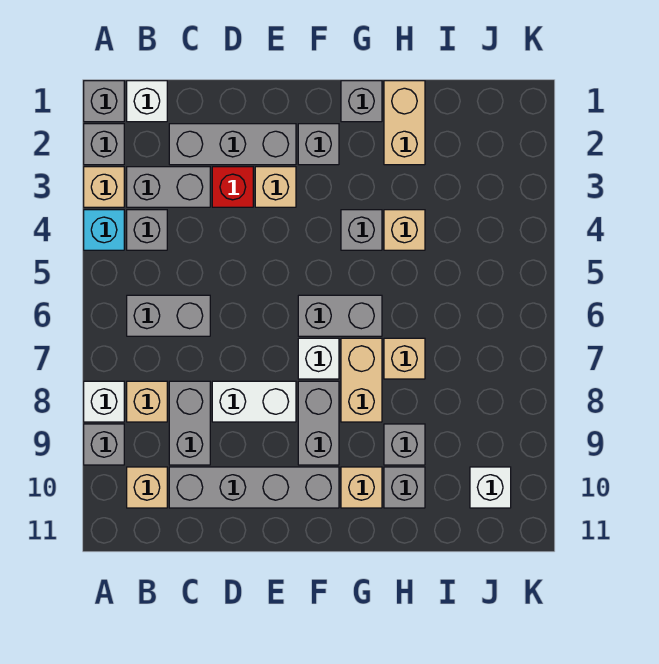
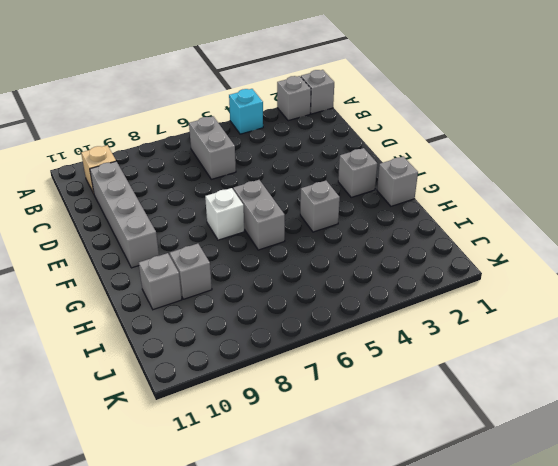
none -> tan brick A3 level 1
none -> white brick A8 level 1
none -> grey brick A9 level 1
none -> white brick B1 level 1

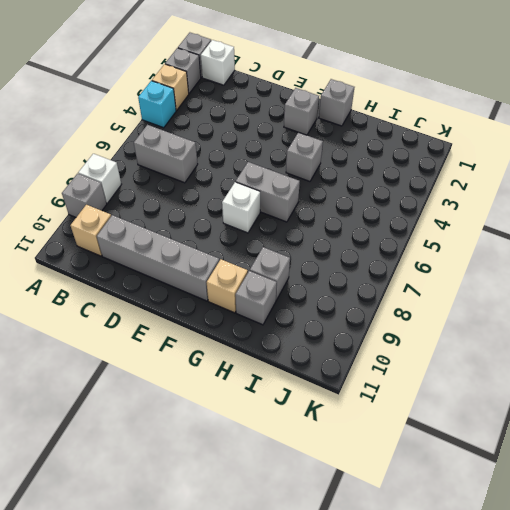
none -> grey brick B3:C3 level 1
none -> grey brick B4 level 1
none -> tan brick B8 level 1
none -> grey brick C2:E2 level 1

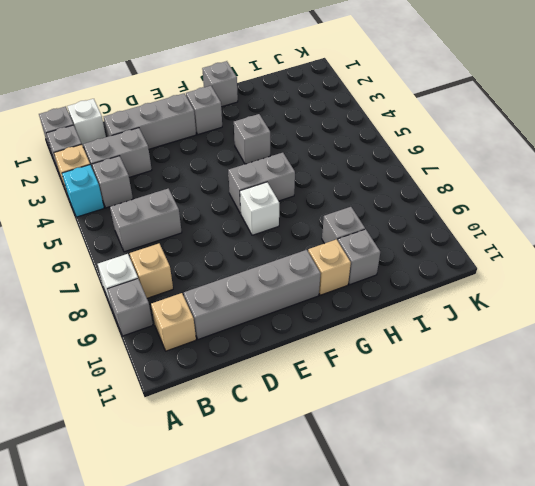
none -> grey brick C8:C9 level 1
none -> red brick D3 level 1
none -> white brick D8:E8 level 1
none -> tan brick E3 level 1

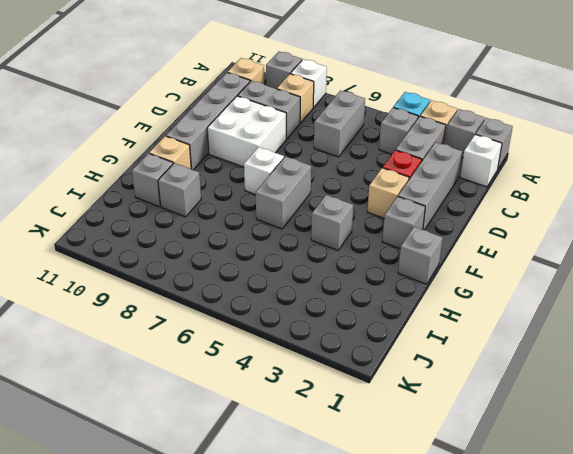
white brick D8:E9 level 1 -> white brick D8:E8 level 1
none -> grey brick F8:F9 level 1
none -> tan brick G7:G8 level 1
none -> tan brick H1:H2 level 1
none -> tan brick H4 level 1

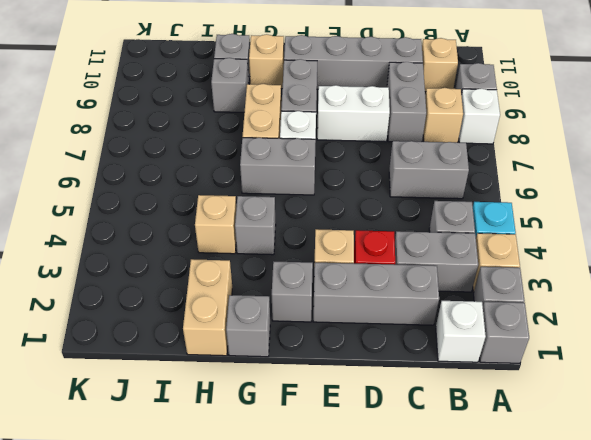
none -> tan brick H7 level 1
none -> white brick J10 level 1

